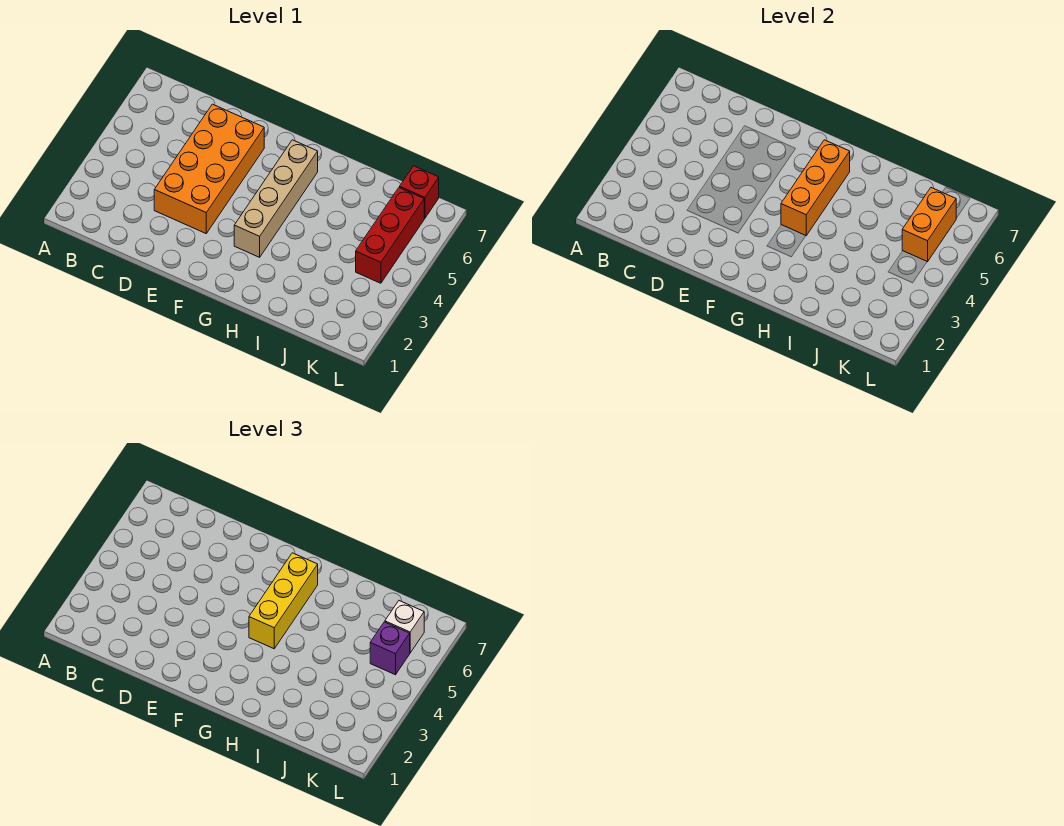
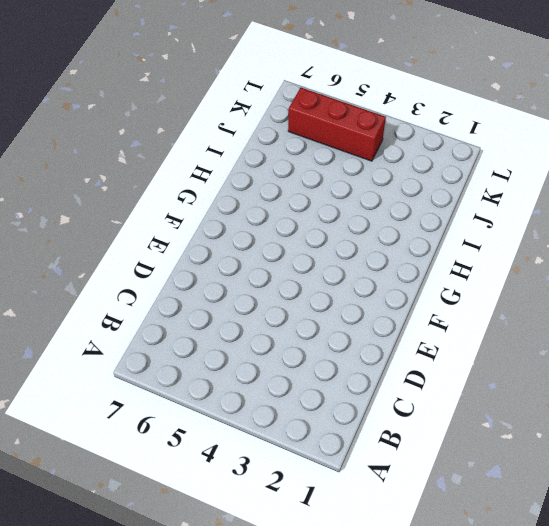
none -> orange brick D3:E6 level 1
none -> tan brick G3:G6 level 1

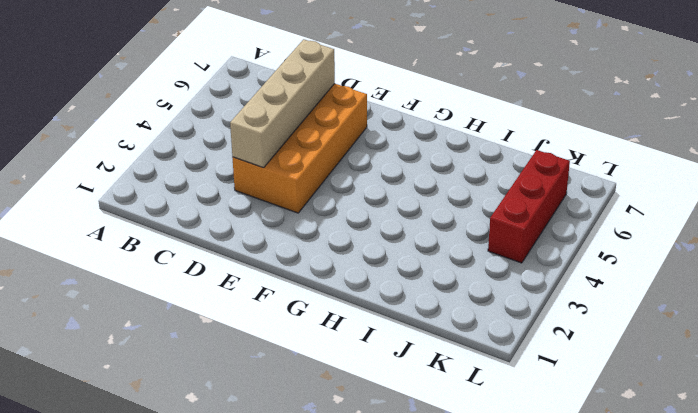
tan brick D3:D6 level 2 -> tan brick G3:G6 level 1
none -> red brick K7 level 1
none -> orange brick G4:G6 level 2

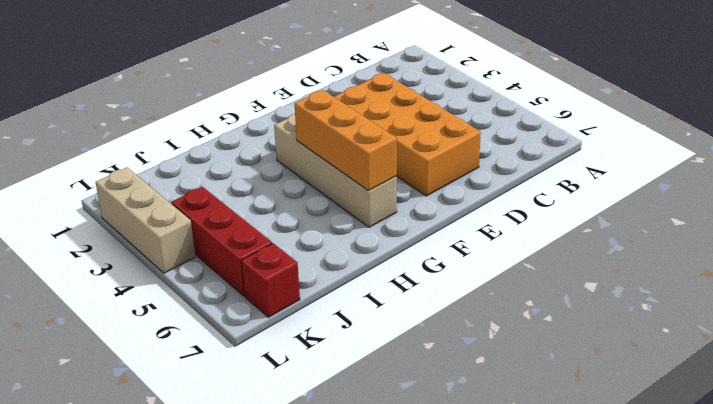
tan brick L2:L4 level 1 -> none
none -> orange brick K5:K6 level 2
none -> yellow brick G4:G6 level 3

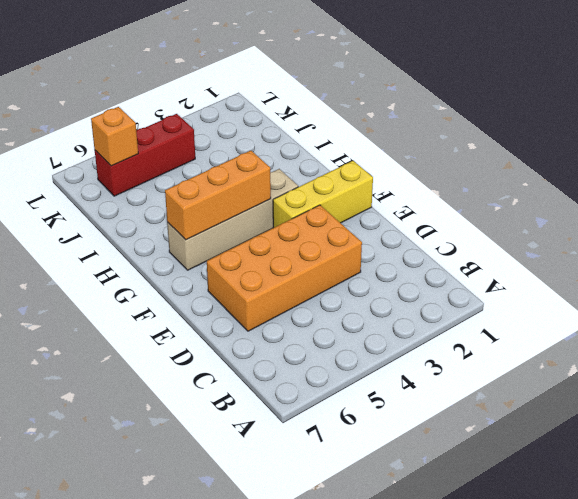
yellow brick F1:F3 level 1 -> yellow brick G4:G6 level 3
orange brick K6 level 2 -> orange brick K5:K6 level 2
none -> red brick K7 level 1
none -> purple brick K5 level 3

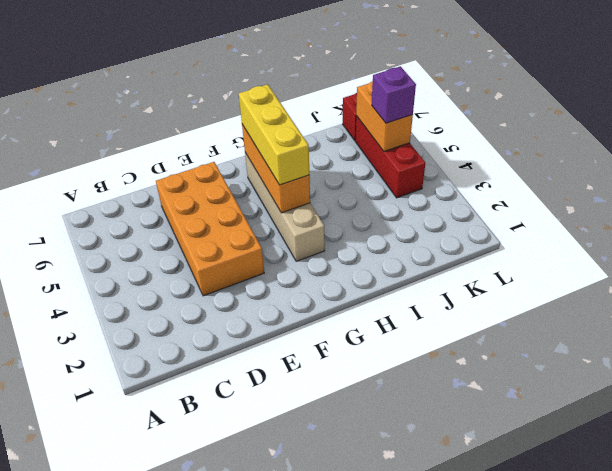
none -> white brick K6 level 3

